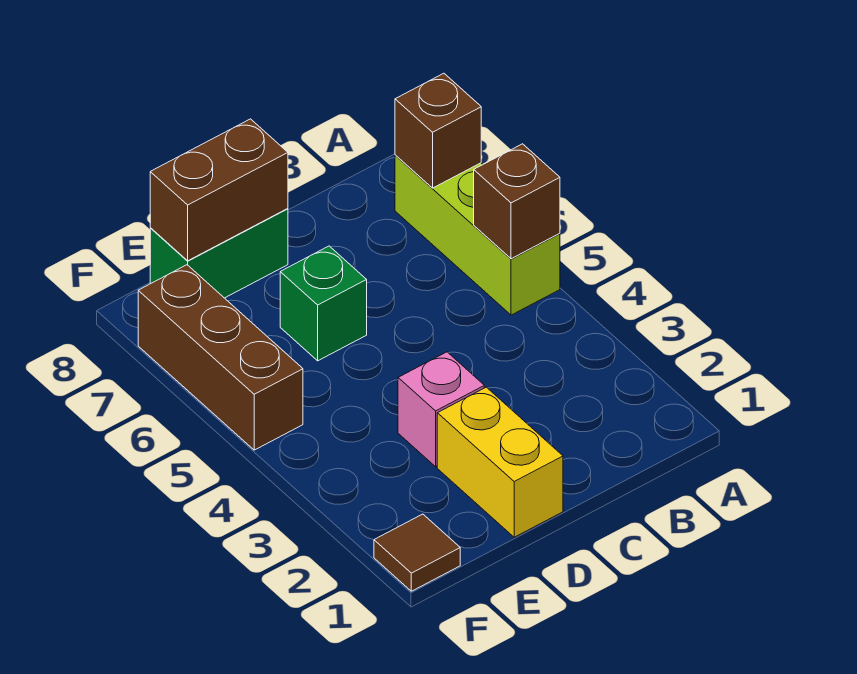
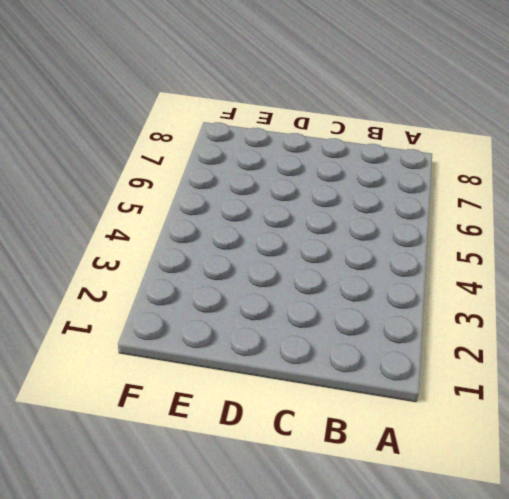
none -> lime brick A5:A7 level 1
none -> yellow brick D1:D2 level 1

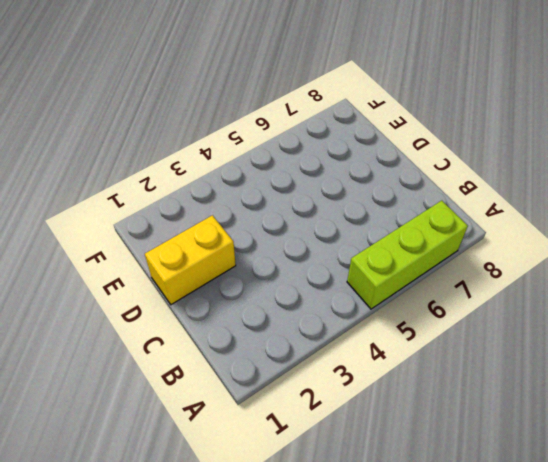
none -> pink brick D3 level 1
none -> green brick D6 level 1

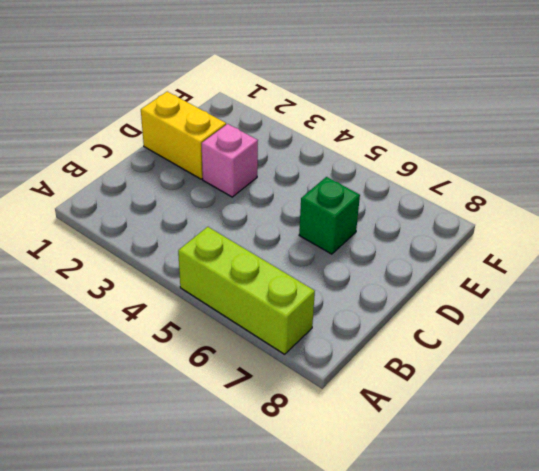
none -> green brick D8:E8 level 1
none -> brown tile F1 level 1

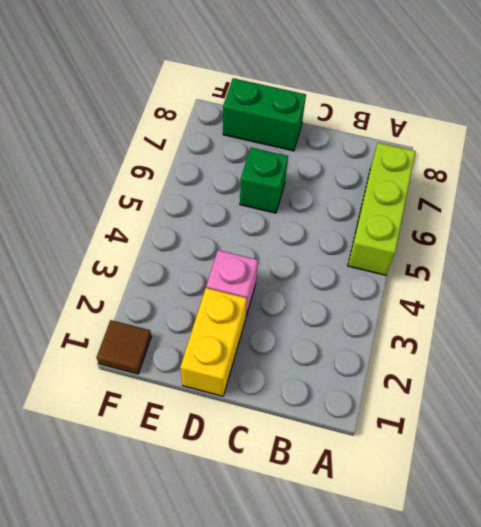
none -> brown brick F5:F7 level 1
none -> brown brick A5 level 2

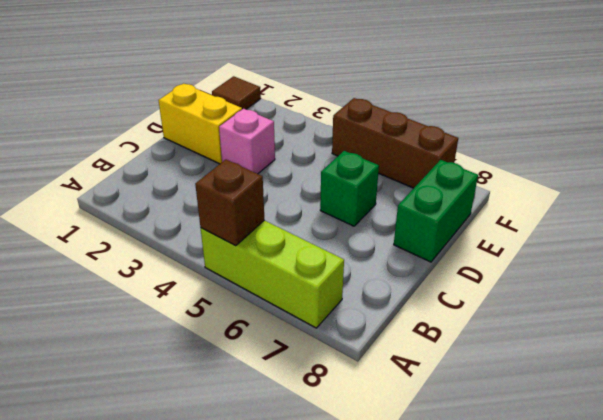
none -> brown brick A7 level 2
none -> brown brick D8:E8 level 2

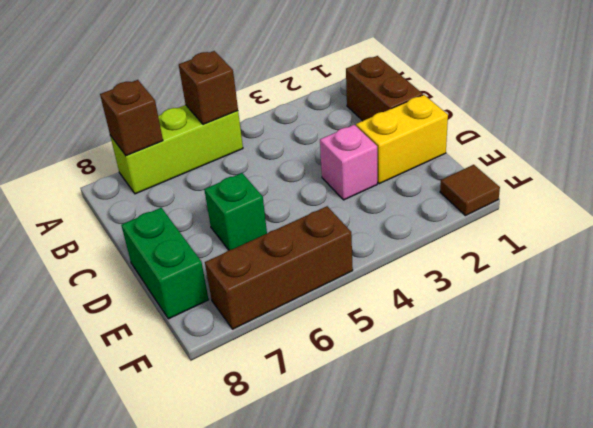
brown brick B1:C1 level 1 -> brown brick D8:E8 level 2

